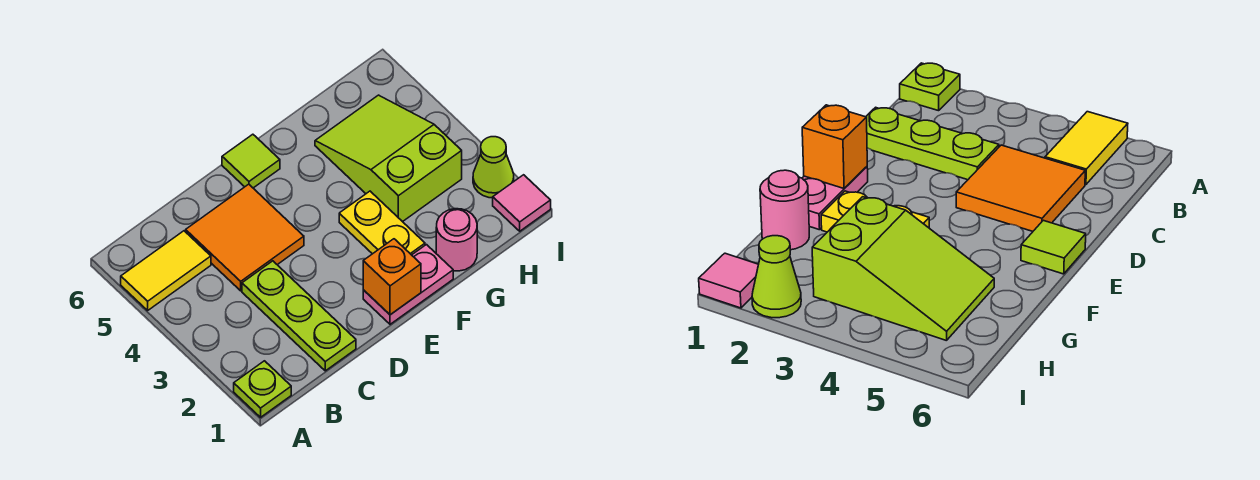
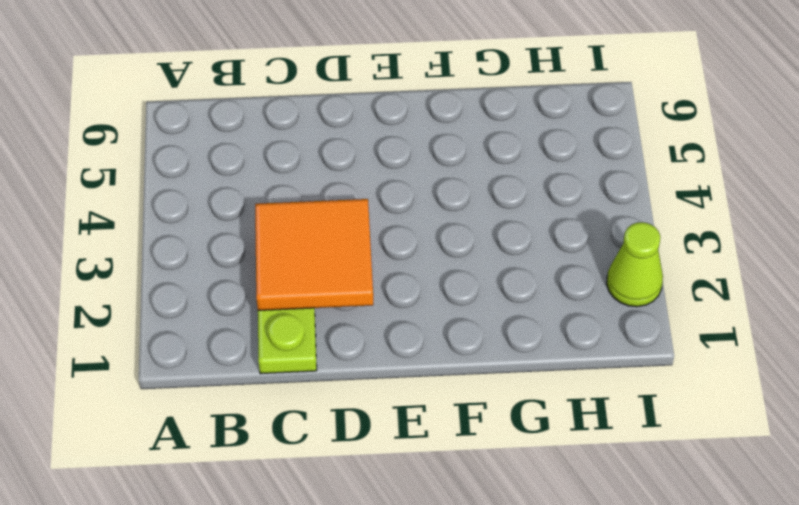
orange tile C2:D3 level 2 -> orange tile C4:D5 level 1
none -> lime plate A1 level 1
none -> yellow tile A5:B5 level 1
none -> pink plate E1:F1 level 1

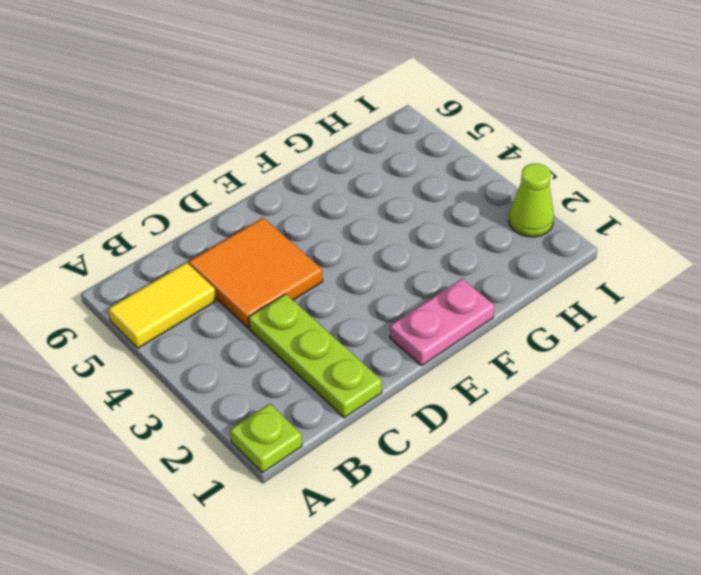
none -> lime tile E6 level 1
none -> yellow plate F2:F3 level 1
none -> pink round brick G1 level 1

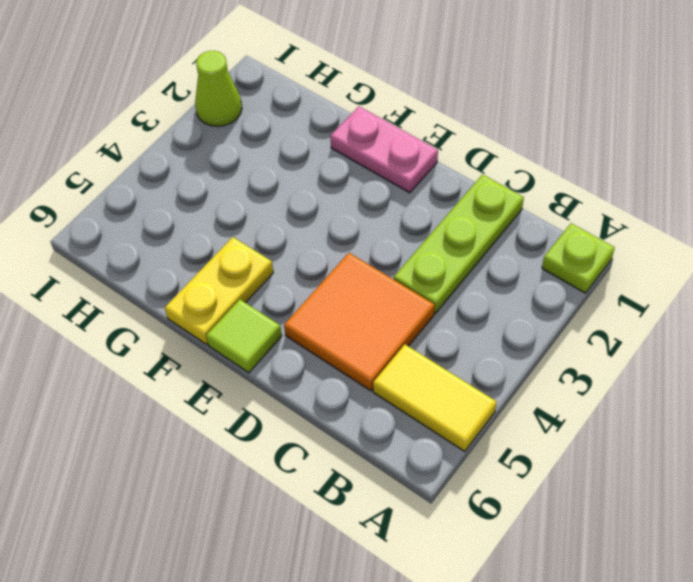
yellow plate F5:F6 level 1 -> yellow plate F2:F3 level 1
none -> pink round brick G1 level 1
none -> lime slope G3:H5 level 1 top 3
none -> pink tile I1 level 1

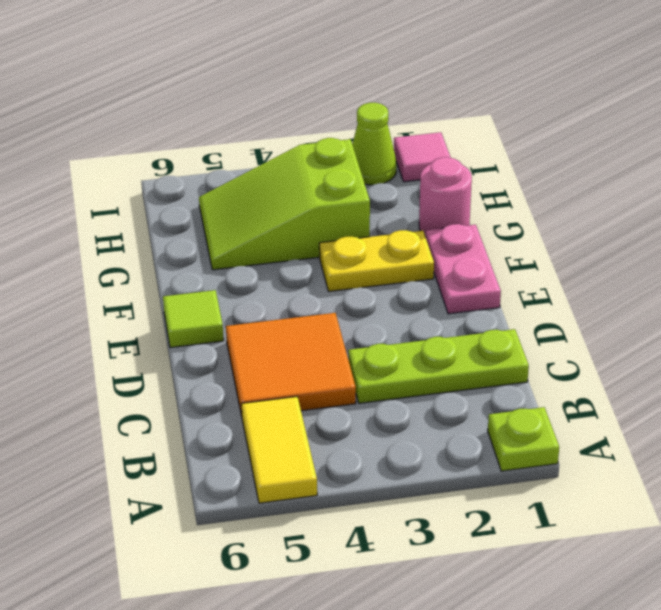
none -> orange brick E1 level 2

